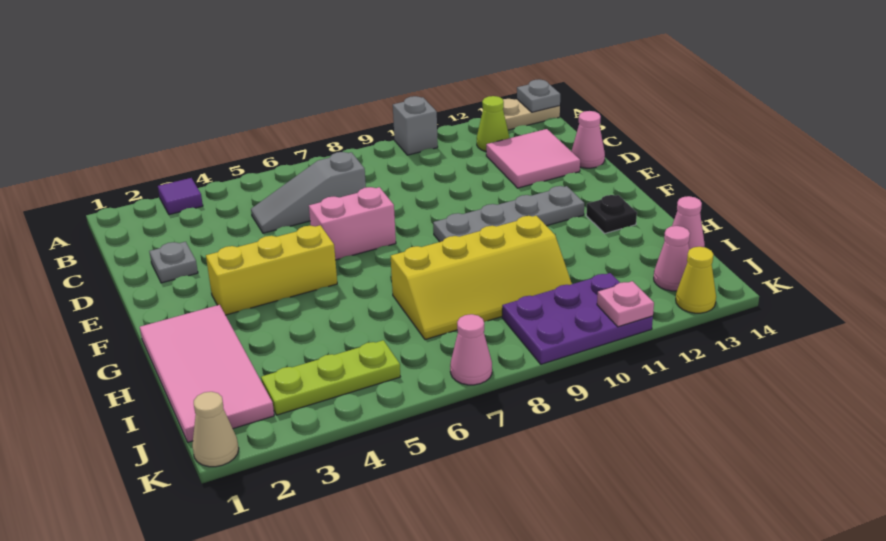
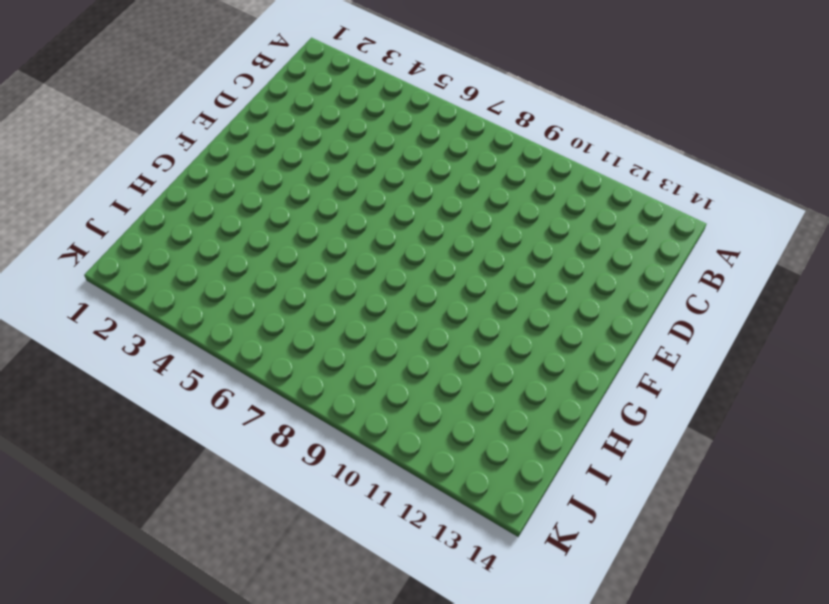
none -> purple tile A3 level 1
none -> grey brick A10 level 1
none -> tan plate A13:A14 level 1

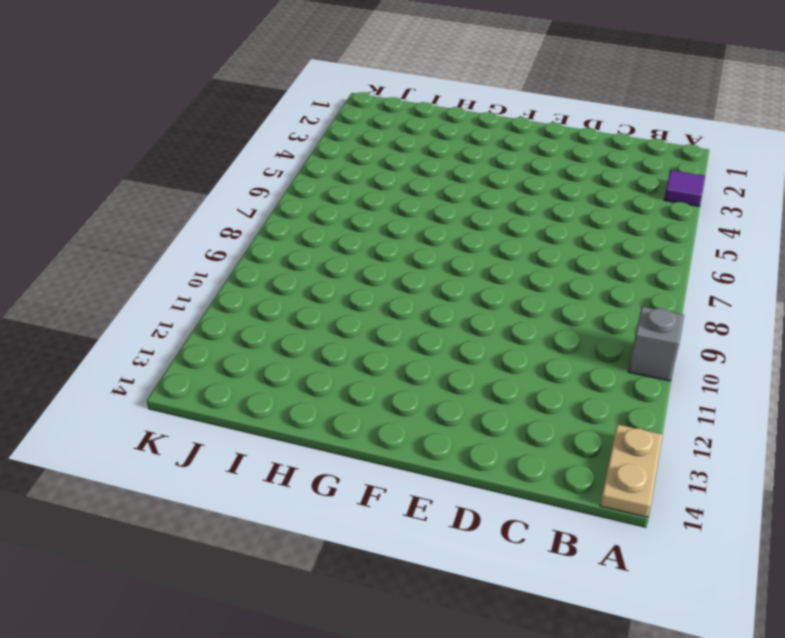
none -> lime cone B12 level 1
none -> grey slope C5:C7 level 1 top 7
none -> pink tile C12:D13 level 1

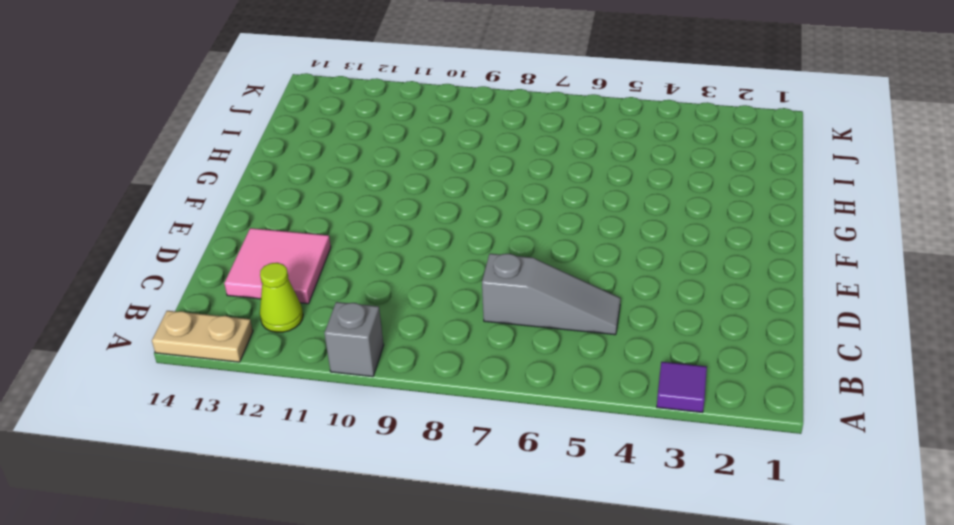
none -> grey plate D2 level 1
none -> pink cone D14 level 1
none -> pink brick E6:E7 level 1

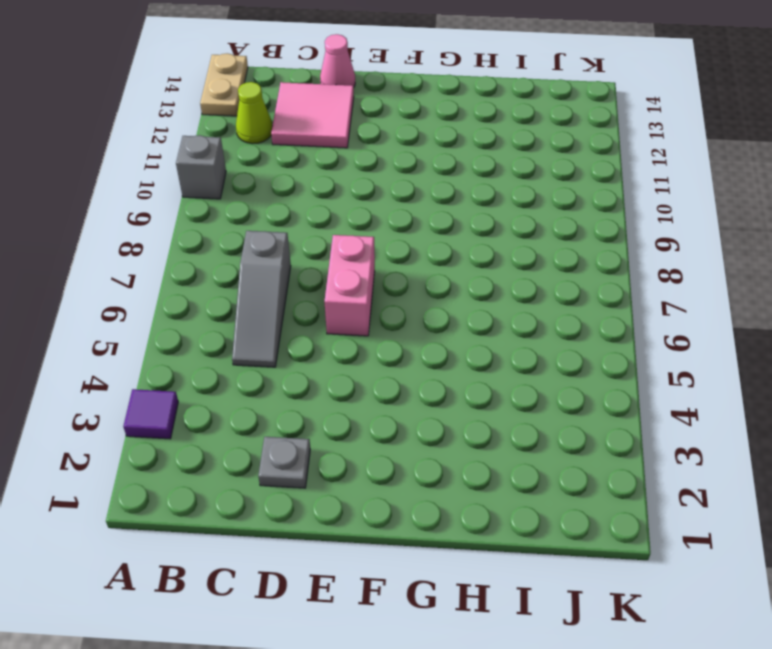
none -> yellow brick F3:F5 level 1
none -> grey plate F9:F12 level 1
none -> pink tile G1:J2 level 1

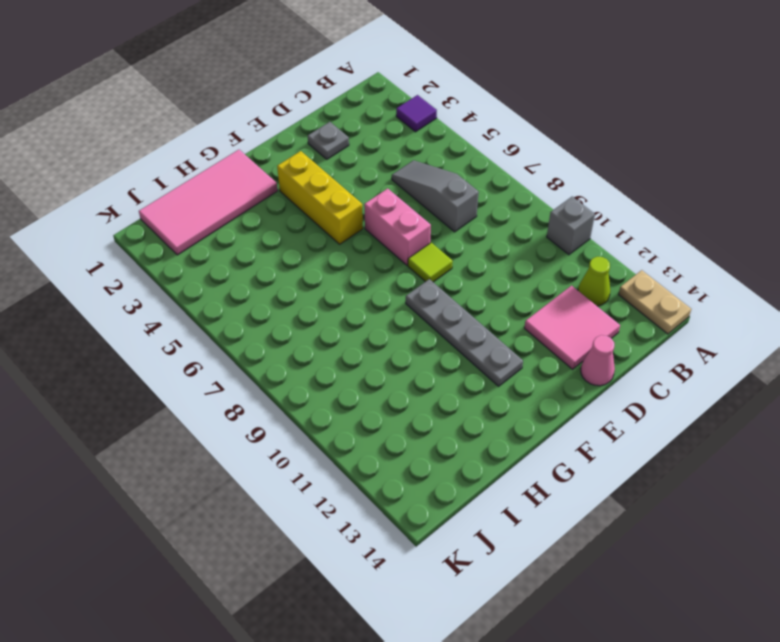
lime tile E8 level 1 -> none
none -> black plate G13 level 1
none -> yellow slope H7:I10 level 1 top H
none -> pink cone I14 level 1

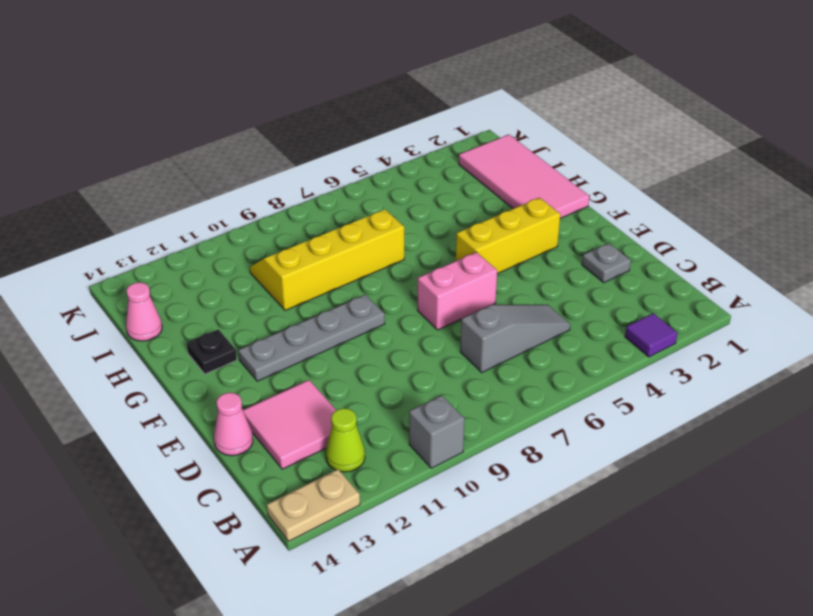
none -> lime plate J3:J5 level 1
none -> purple plate J9:K11 level 1
none -> pink cone J13 level 1

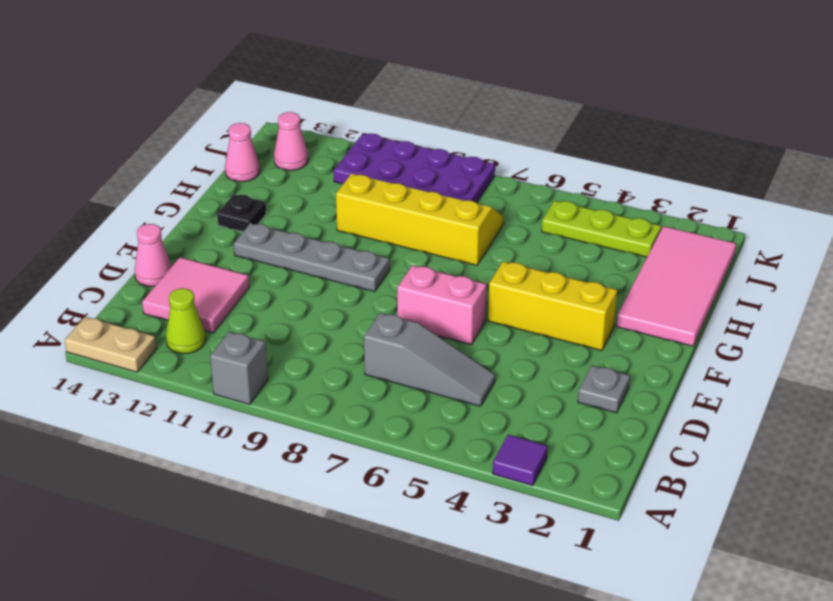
purple plate J8:K11 level 1 -> purple plate J9:K11 level 1
none -> tan cone K1 level 1
none -> pink cone K7 level 1
none -> yellow cone K13 level 1

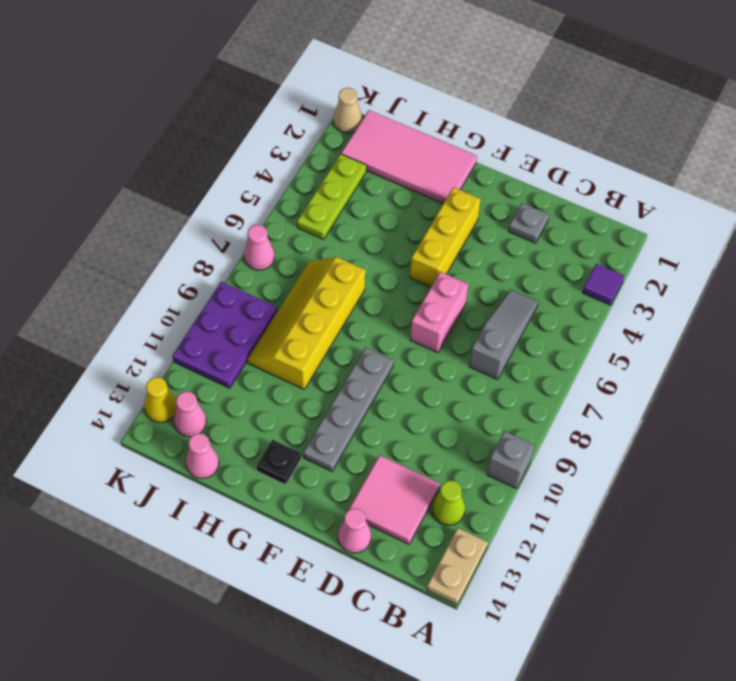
none -> grey plate A14 level 2
none -> pink plate K11 level 2

